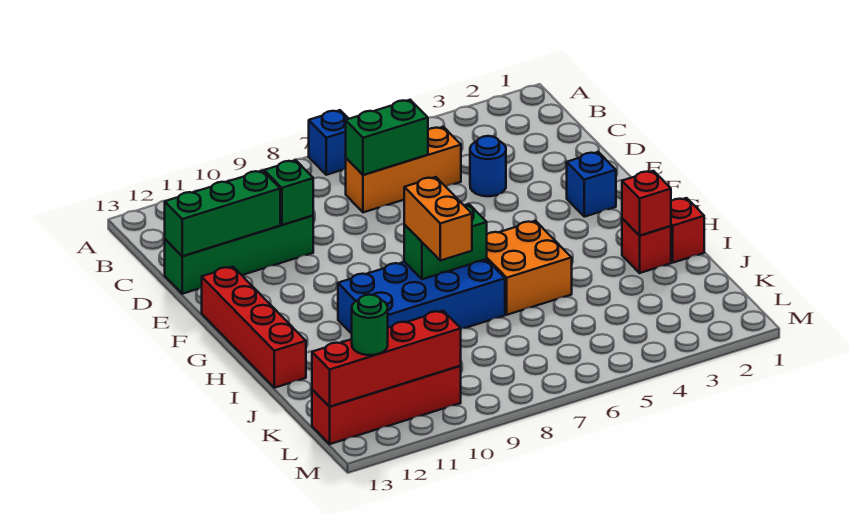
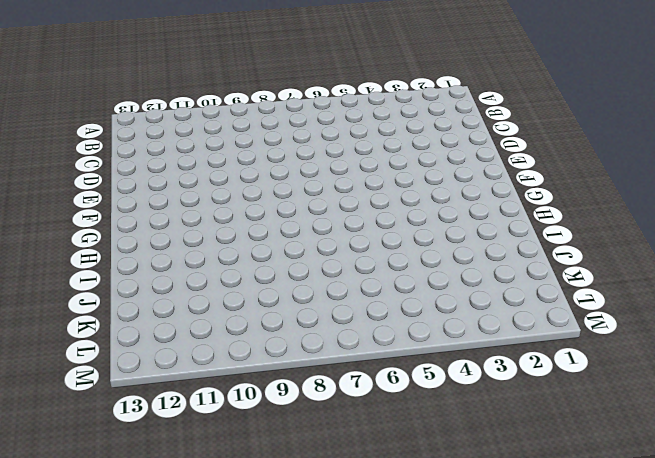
none -> blue brick A7 level 1
none -> orange brick C5:C7 level 1
none -> blue round brick D4 level 1

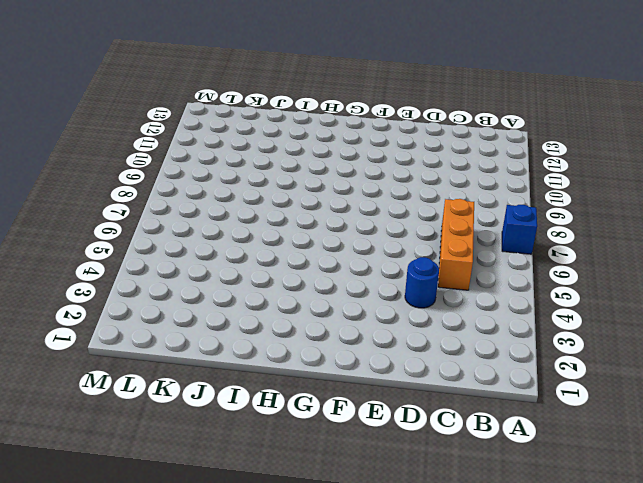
none -> green brick D10:D13 level 1
none -> blue brick F2 level 1
none -> red brick F13:I13 level 1

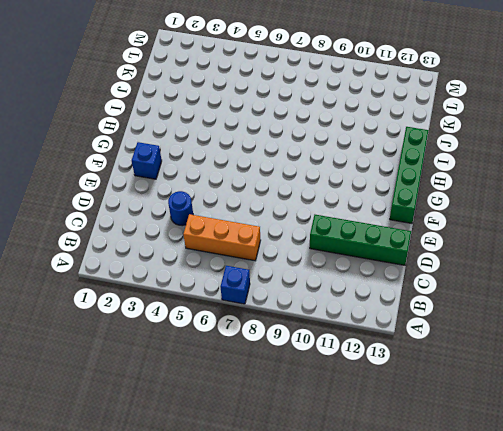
green brick F13:I13 level 1 -> red brick F13:I13 level 1
none -> orange brick H5:I6 level 1
none -> blue brick H7:I10 level 1
none -> red brick I1 level 1

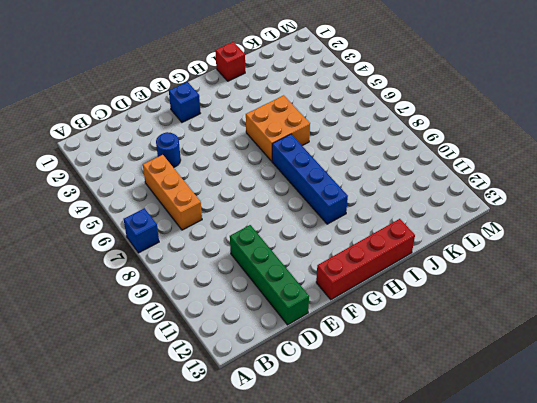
blue brick H7:H10 level 1 -> blue brick H7:I10 level 1
none -> red brick I2 level 1
none -> red brick L10:L13 level 1
none -> green brick C6:C7 level 2

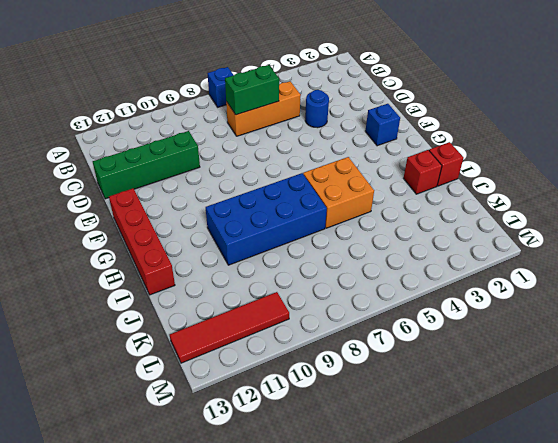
red tile L10:L13 level 1 -> red brick L10:L13 level 1
none -> green brick D10 level 2
none -> green brick D11:D13 level 2
none -> green brick H7:H8 level 2

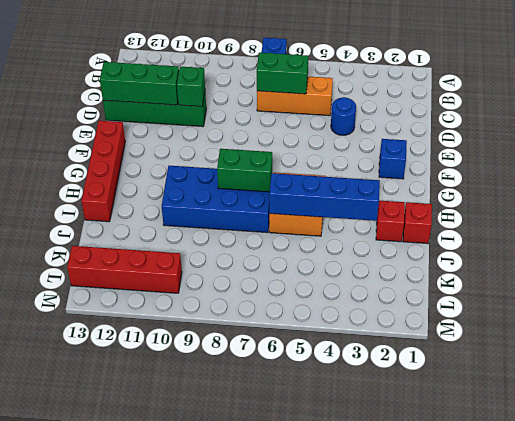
blue brick I3:I6 level 2 -> none
none -> red brick I2 level 2
none -> red brick L10:L13 level 2
none -> orange brick H8:I8 level 3

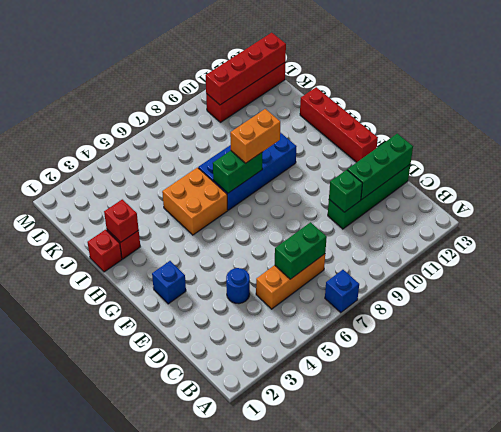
orange brick H8:H9 level 3 -> orange brick H8:I8 level 3
none -> green round brick L12 level 3

